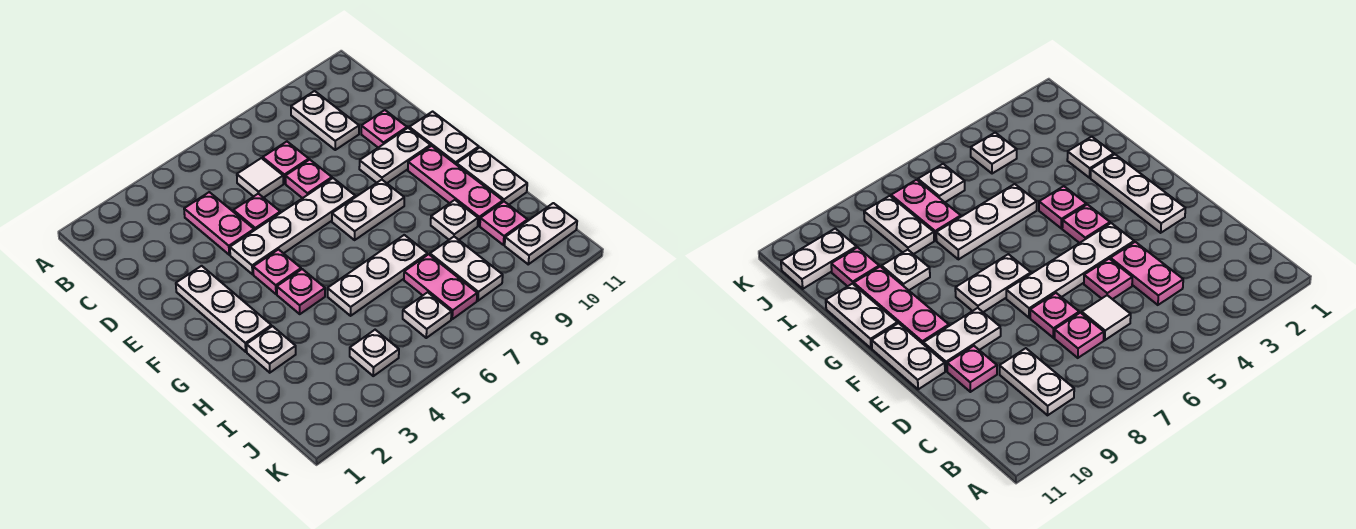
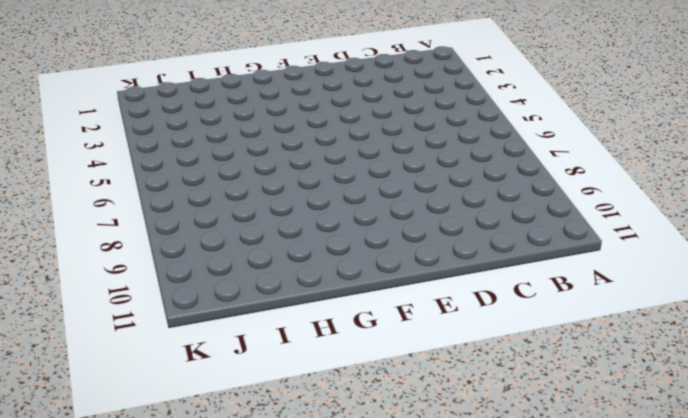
none -> white plate B9:C9 level 1
none -> pink plate C4:D4 level 1
none -> white tile C6 level 1

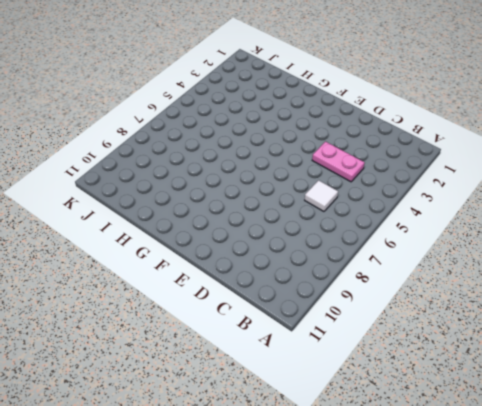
none -> white plate B9:C9 level 1
none -> pink plate C7 level 1
none -> pink plate D5 level 1

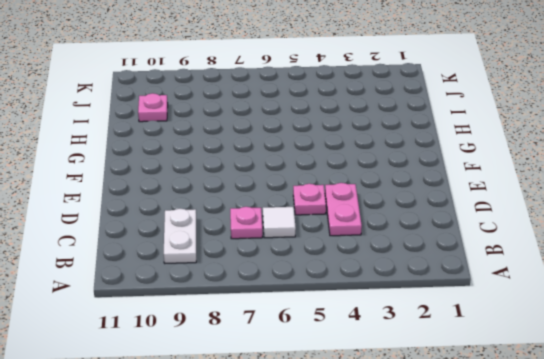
none -> pink plate D7 level 1
none -> pink plate D10 level 1
none -> white plate E2:G2 level 1

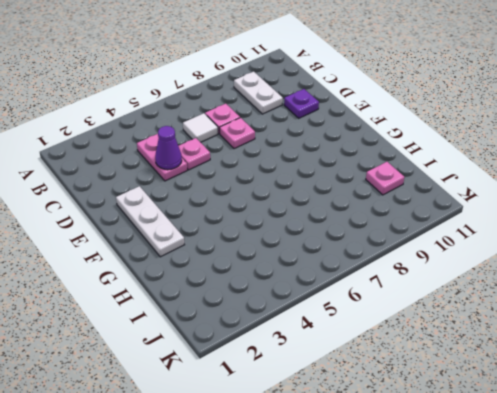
purple cone D4 level 2 -> none
purple plate D10 level 1 -> pink plate D10 level 1
none -> white plate E4:E7 level 1
none -> white plate E9:E10 level 1
none -> white plate E11:F11 level 1

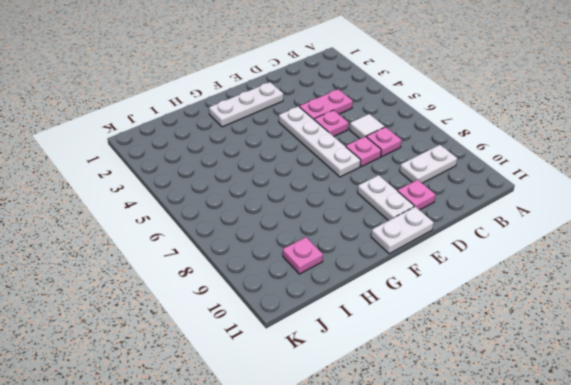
none -> pink plate F4 level 1
none -> white plate F7:F8 level 1
none -> pink plate F10:H10 level 1

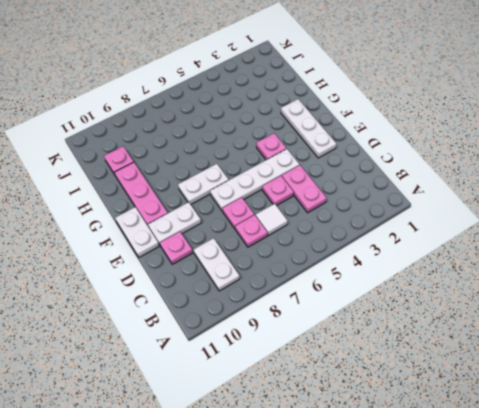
none -> pink plate G4 level 1
none -> white plate G11:H11 level 1
none -> white plate H2 level 1

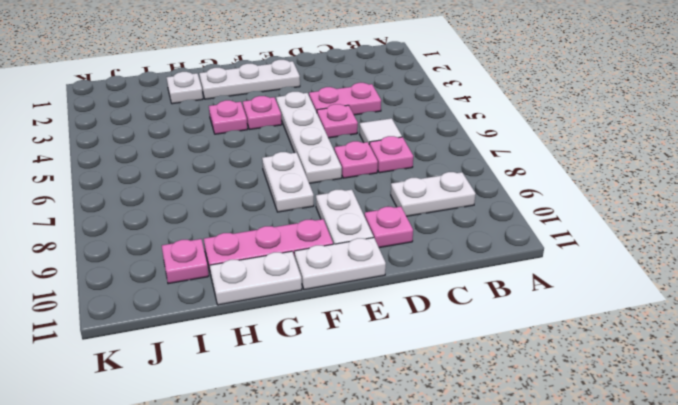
none -> white plate H5:H7 level 1
none -> white plate H9 level 1
none -> pink plate I7:J7 level 1

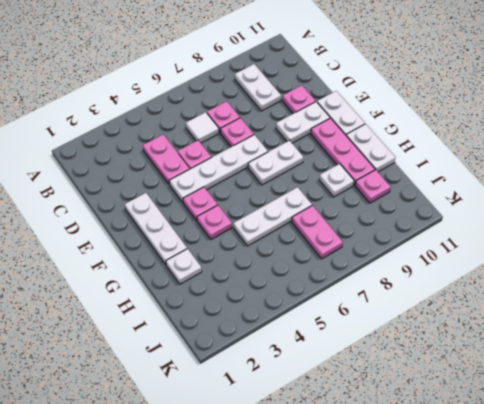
none -> white plate I8:J8 level 1
none -> white plate J4 level 1
none -> white plate J6 level 1

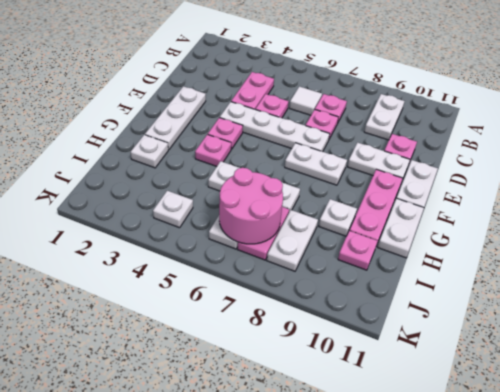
pink round brick I6:J7 level 2 -> none
none -> white plate J10:J11 level 1

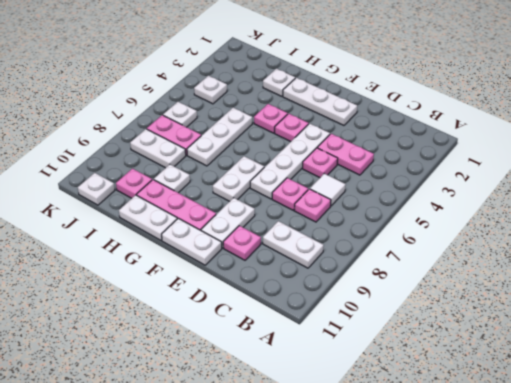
white plate J11 level 1 -> white plate J10:J11 level 1

